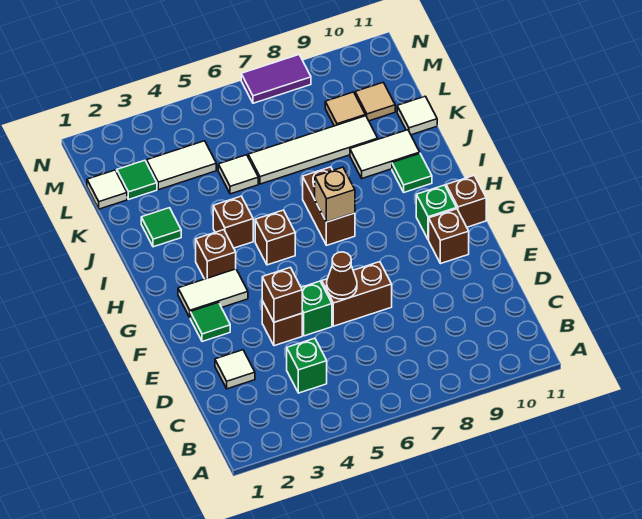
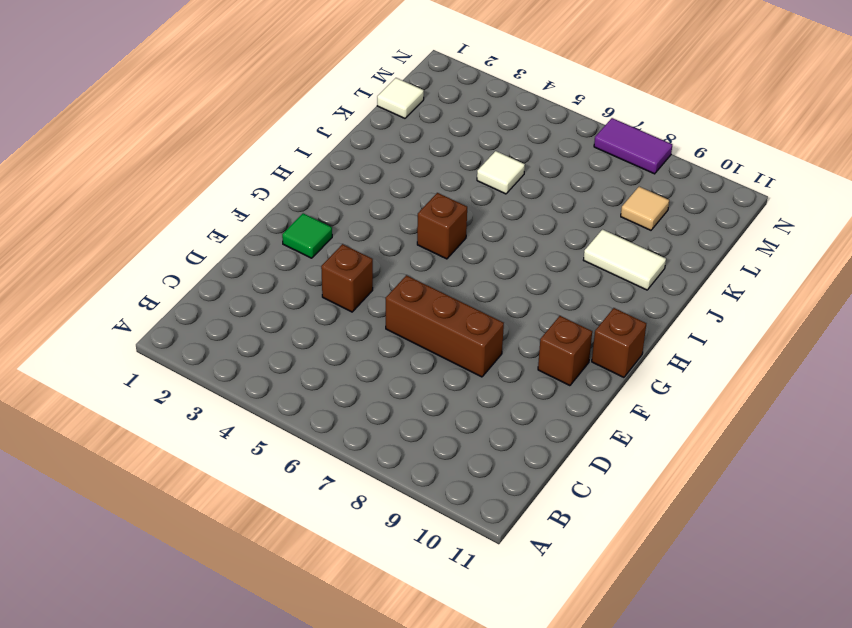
brown brick E6:E8 level 1 -> brown brick E6:E7 level 1
none -> green brick C4 level 1
none -> white tile D2 level 1
none -> green brick E5 level 1

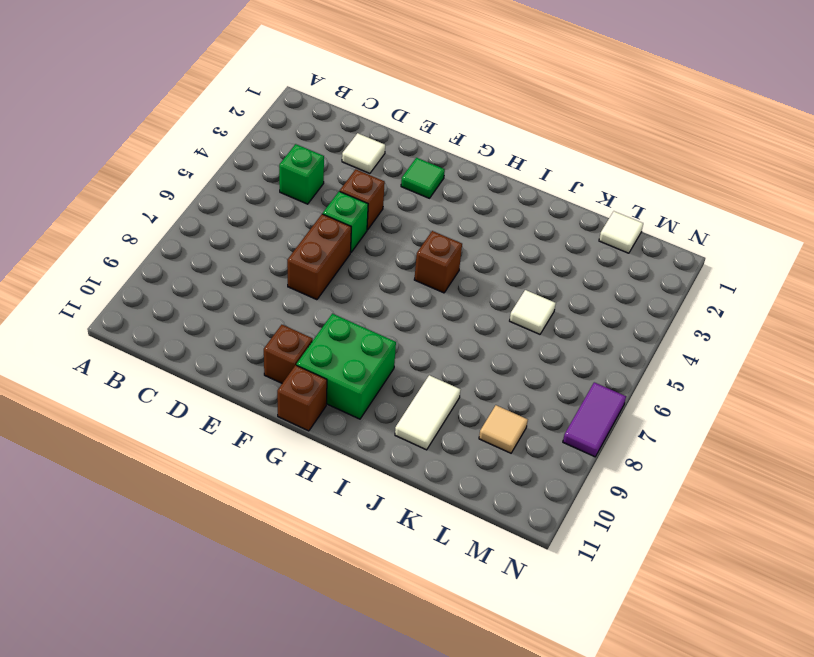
green brick G9:H10 level 1 -> green brick G10 level 1
none -> white tile G2:G3 level 1
none -> brown brick H3 level 1
none -> brown brick H7:I7 level 1

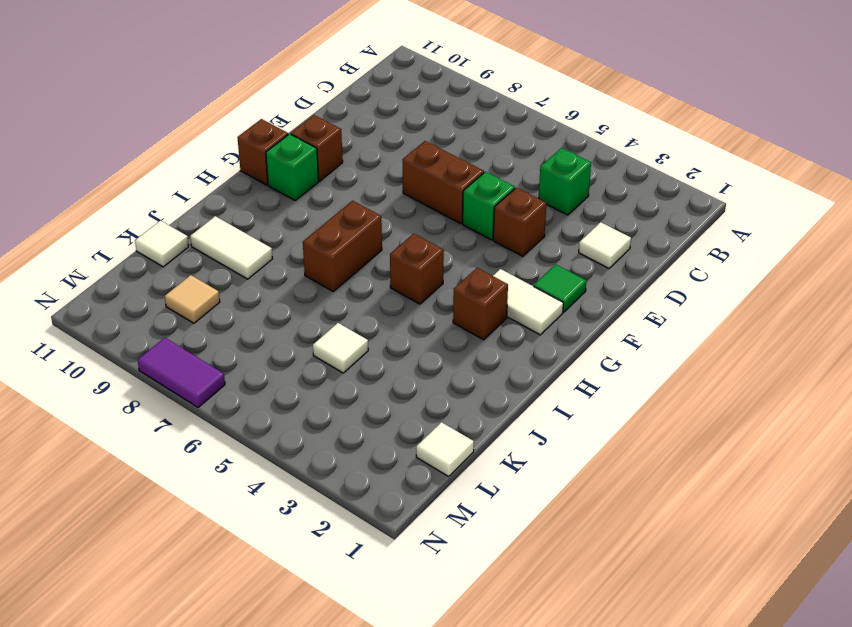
none -> brown brick I4 level 1
none -> green tile I10 level 1
none -> green tile J2 level 1

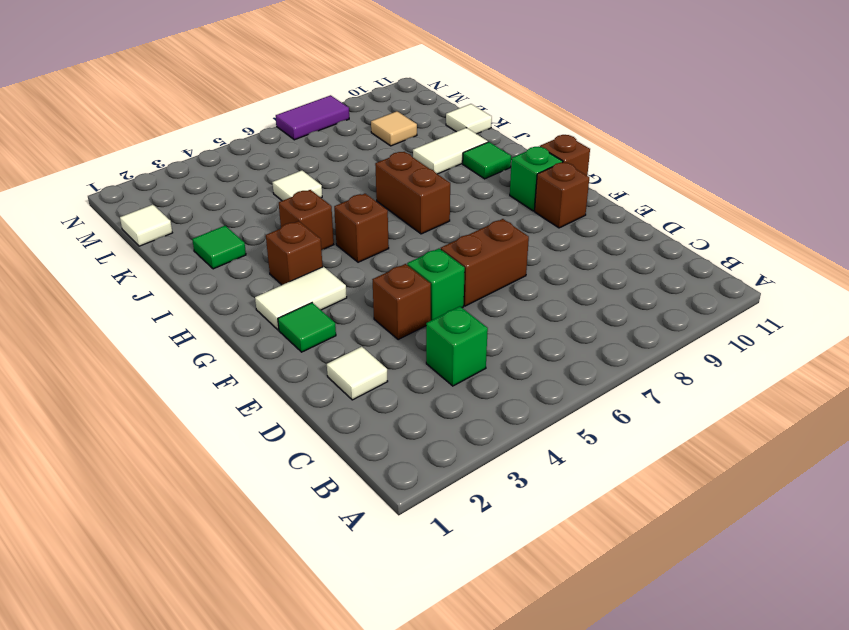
none -> white tile K6:K9 level 1
none -> green tile L2 level 1
none -> white tile L3:L4 level 1

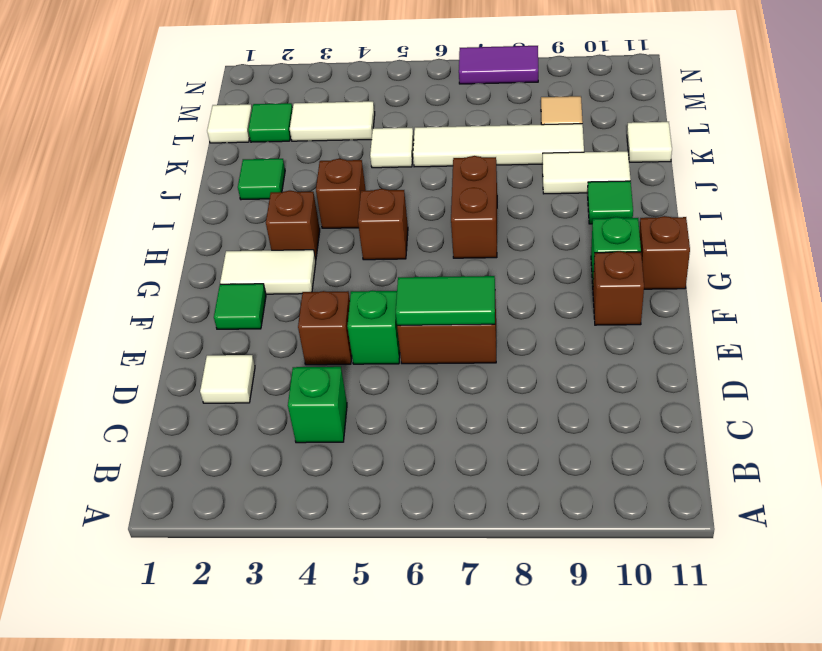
green tile E6:E7 level 2 -> brown cone E6 level 2
none -> tan tile L10 level 1
none -> brown brick E4 level 2
none -> tan brick H7 level 2

